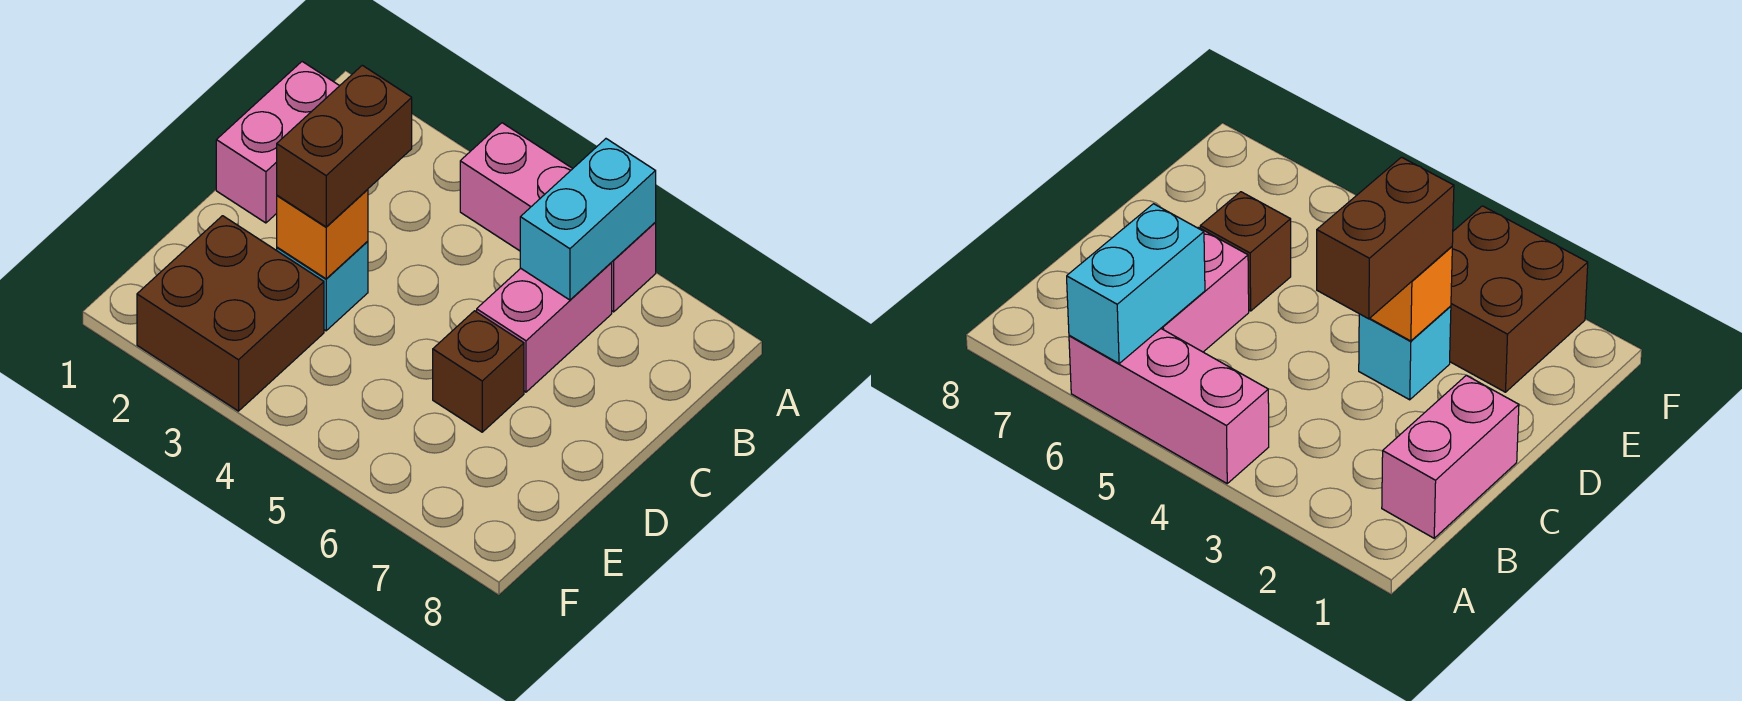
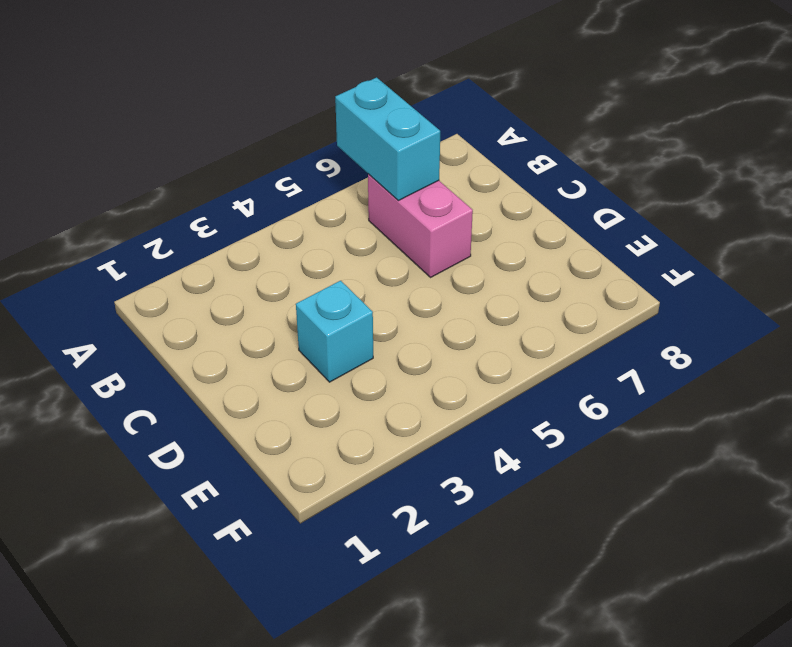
none -> pink brick A4:A6 level 1
none -> pink brick B1:C1 level 1

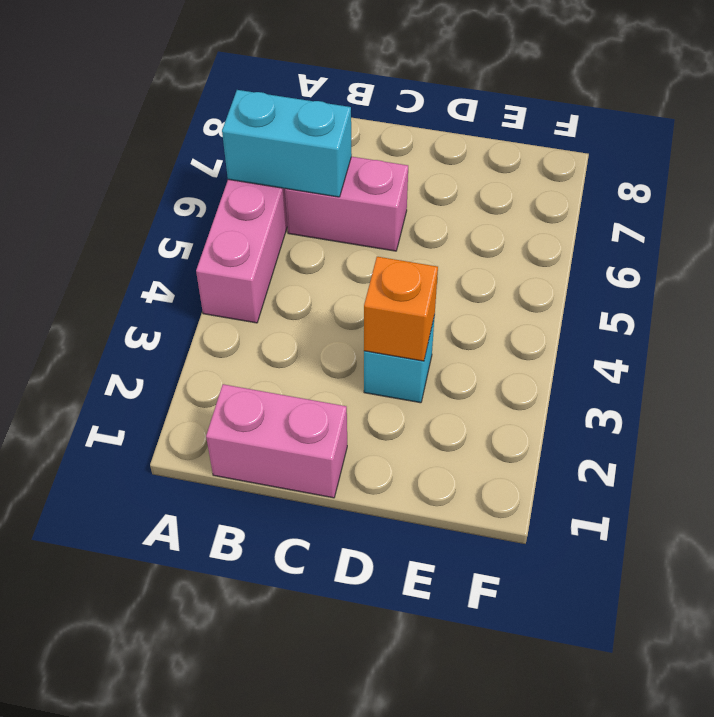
none -> brown brick D6 level 1
none -> brown brick E2:F3 level 1

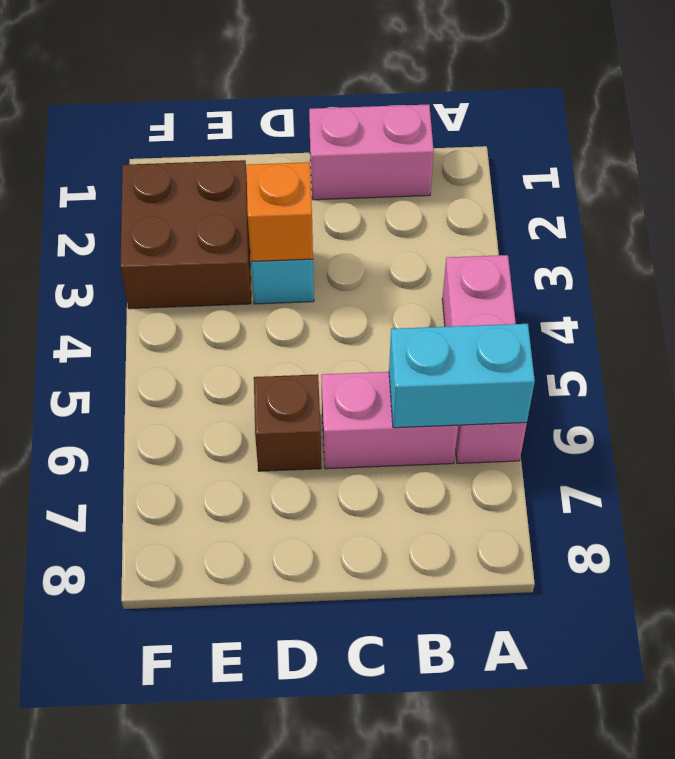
none -> brown brick C3:D3 level 3

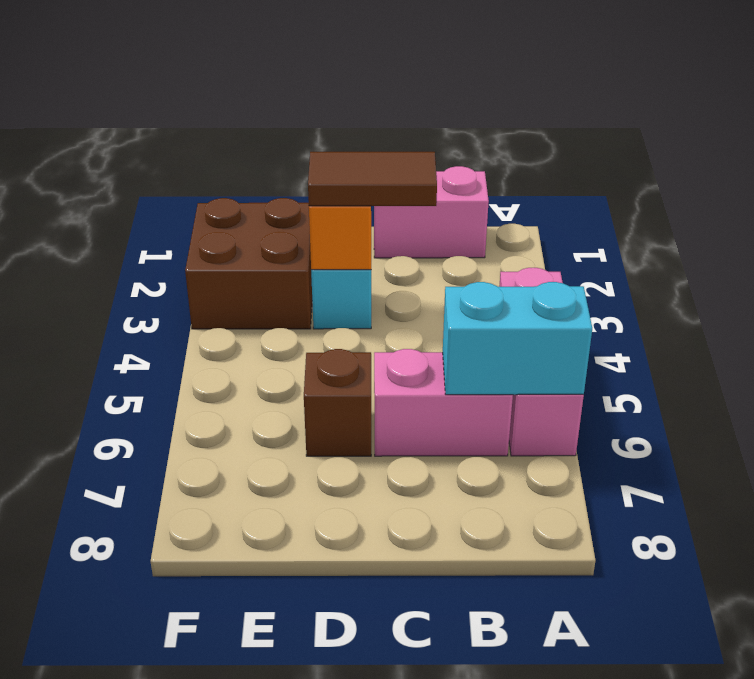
brown tile C3:D3 level 3 -> brown brick C3:D3 level 3

